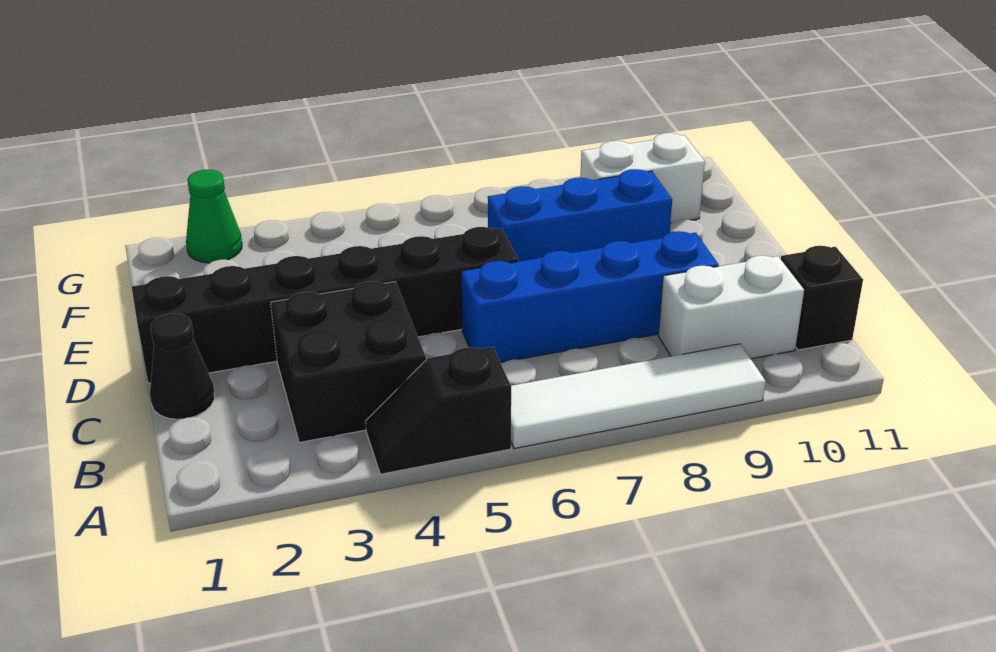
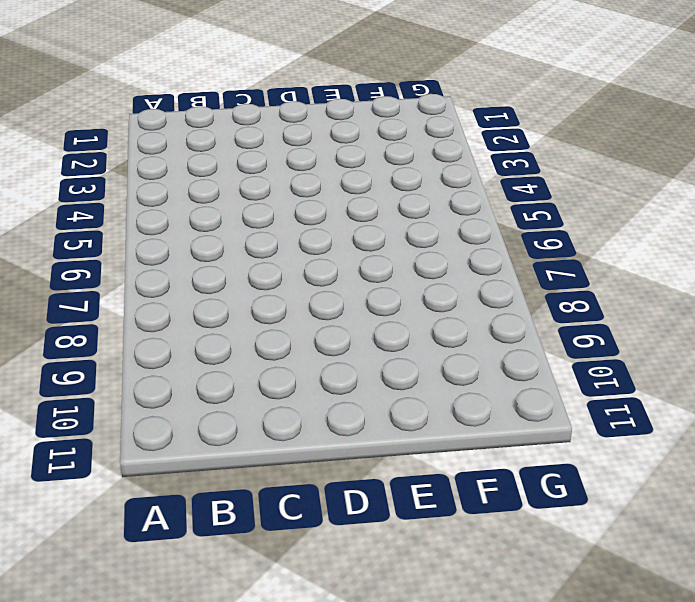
none -> black slope A4:A5 level 1 top 5
none -> white tile A6:A9 level 1

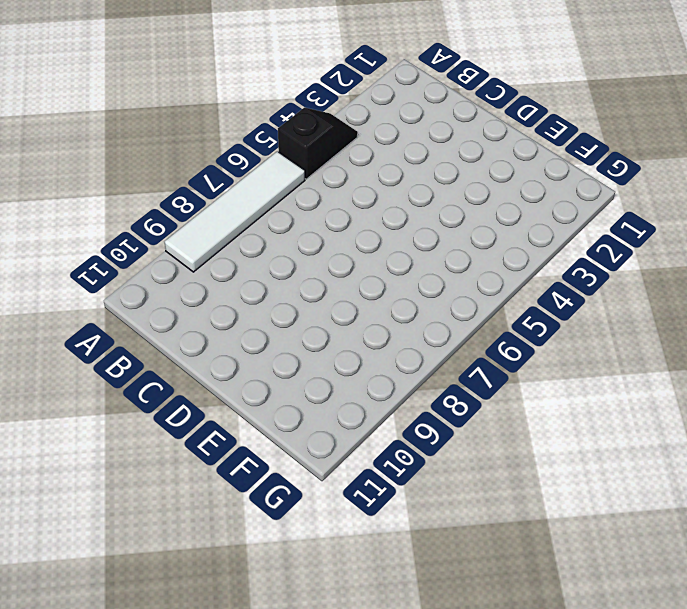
none -> black brick B3:C4 level 1
none -> white brick B9:B10 level 1

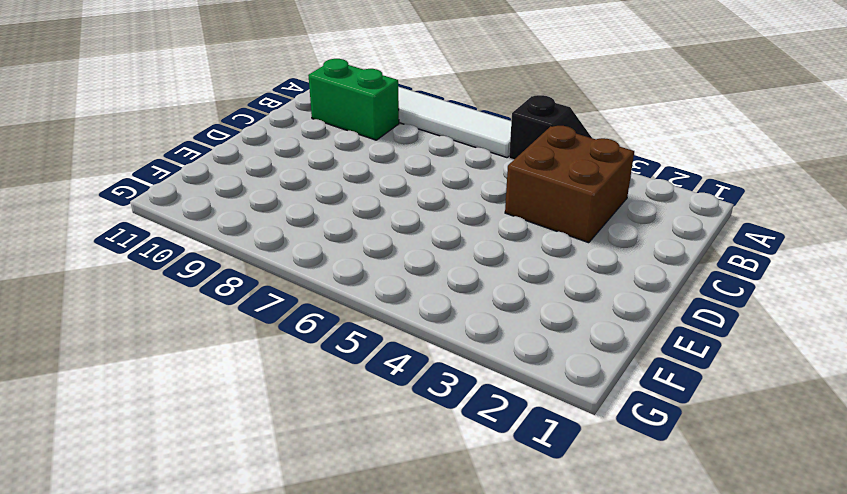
brown brick B3:C4 level 1 -> black brick B3:C4 level 1
green brick B9:B10 level 1 -> white brick B9:B10 level 1
none -> black brick B11 level 1
none -> black cone C1 level 1

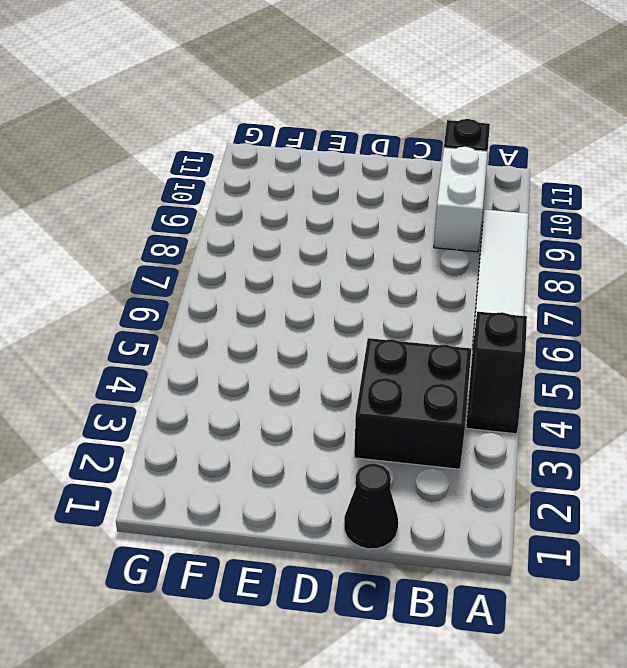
none -> blue brick C6:C9 level 1
none -> black brick D1:D6 level 1

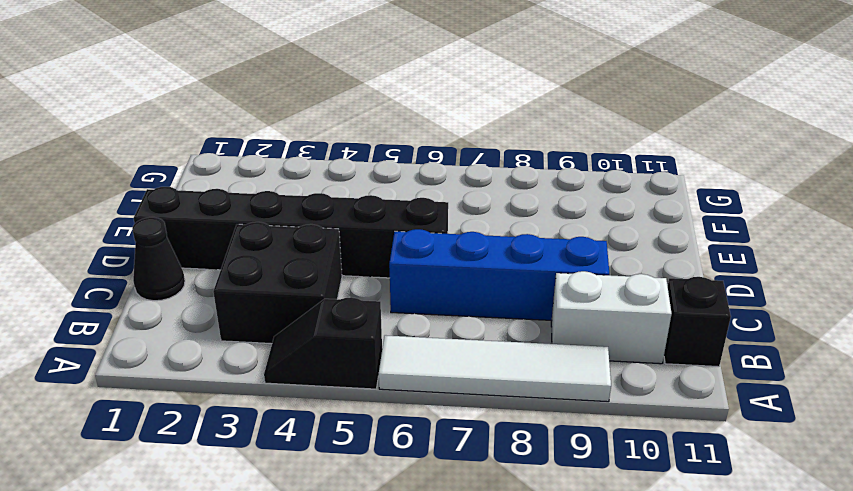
none -> blue brick E7:E9 level 1
none -> white brick F9:F10 level 1

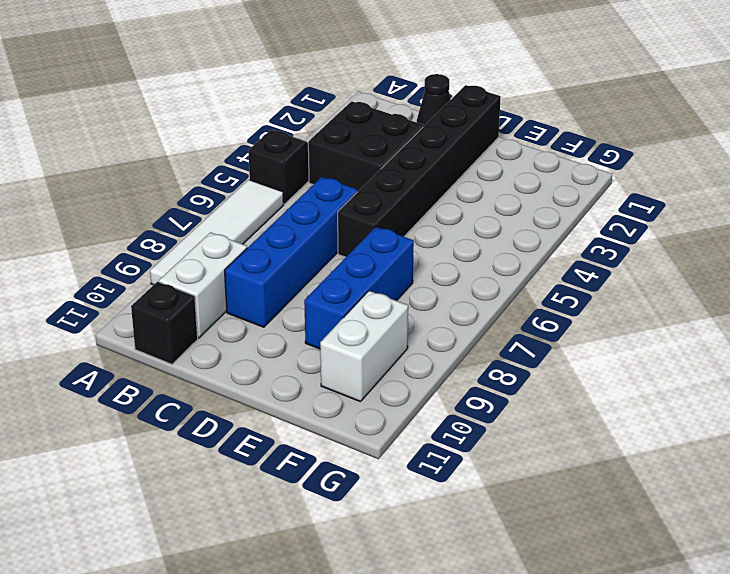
none -> green cone G2 level 1

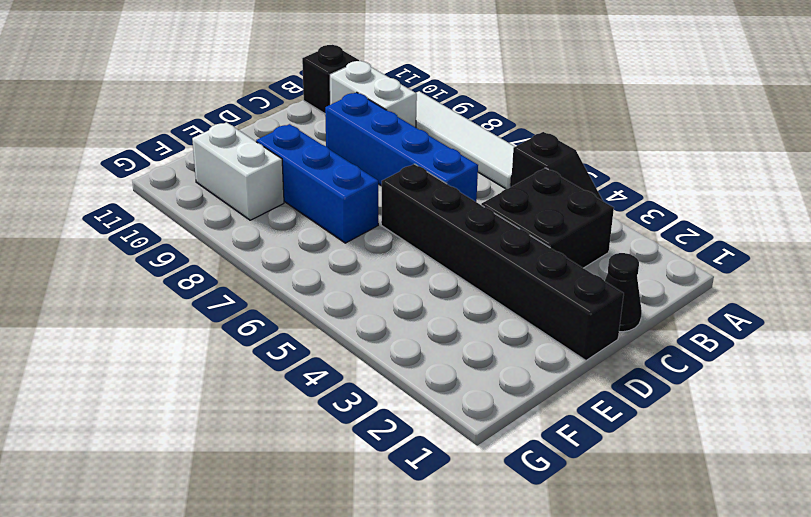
none -> green cone G2 level 1

